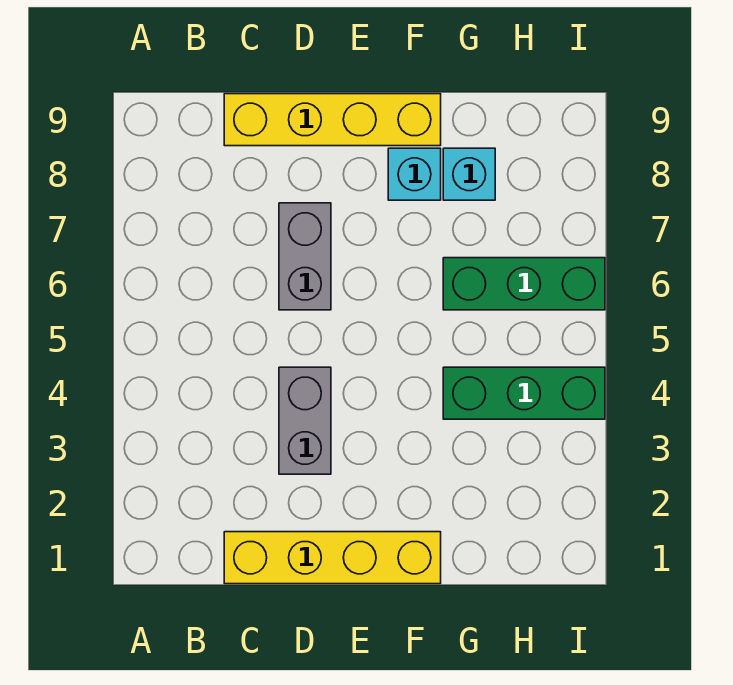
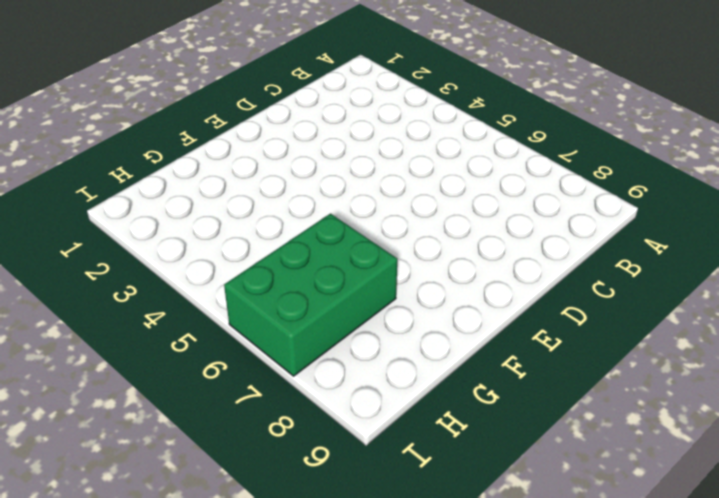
green brick G6:I7 level 1 -> green brick G6:I6 level 1
none -> yellow brick C1:F1 level 1
none -> yellow brick C9:F9 level 1

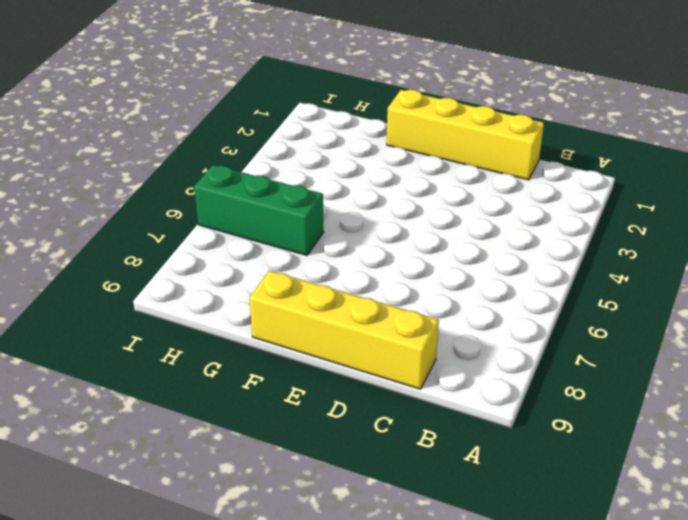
none -> grey brick D3:D4 level 1
none -> grey brick D6:D7 level 1

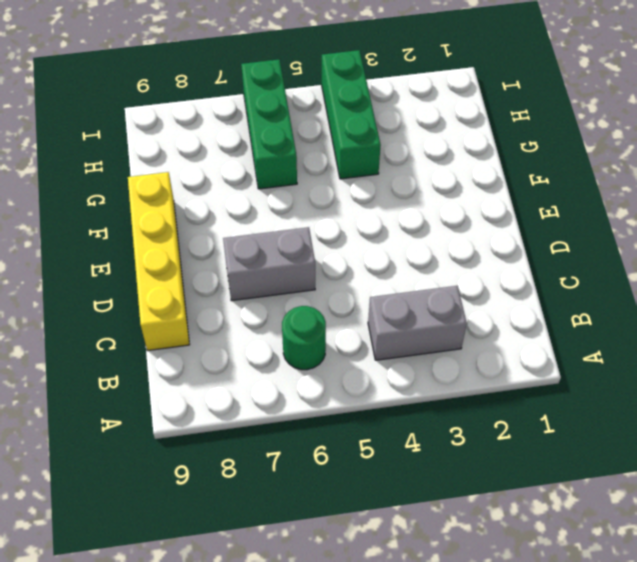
grey brick B3:B4 level 1 -> grey brick D3:D4 level 1
green round brick B6 level 1 -> none
none -> yellow brick C1:F1 level 1
none -> cyan brick F8 level 1

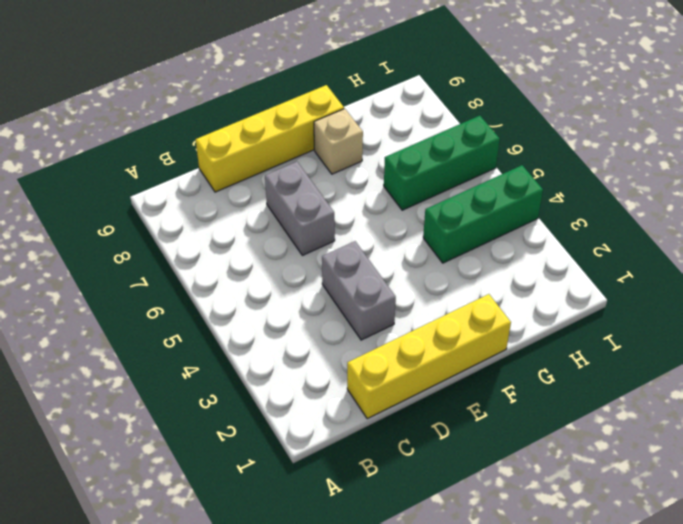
tan brick F8 level 1 -> cyan brick F8 level 1
none -> cyan brick G8 level 1

